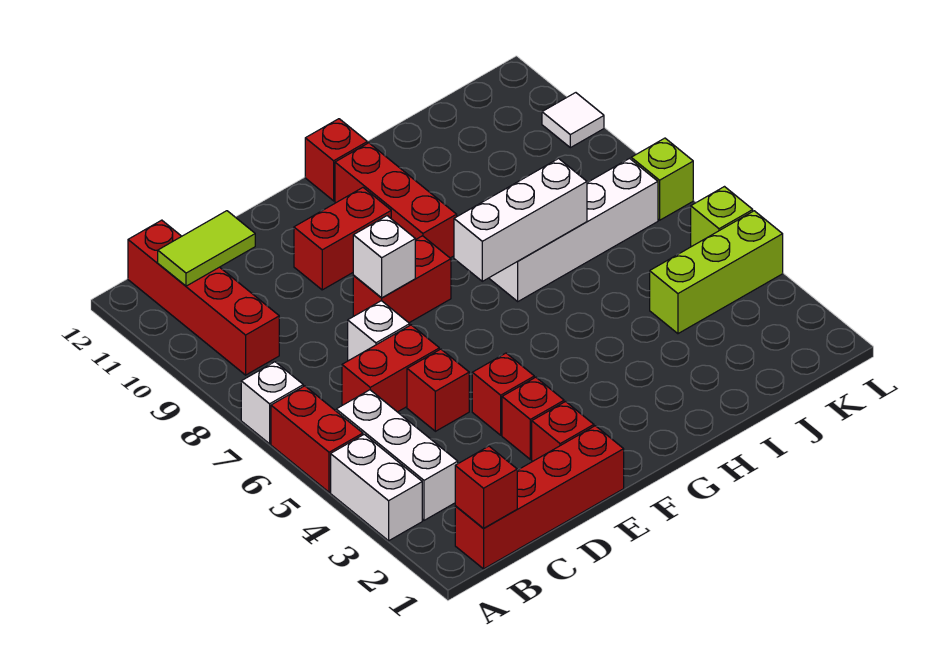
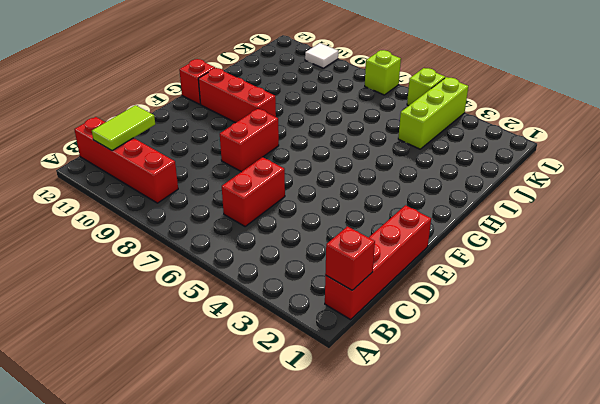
none -> white brick A3:A4 level 1
none -> red brick A5:A6 level 1
none -> white brick A7 level 1

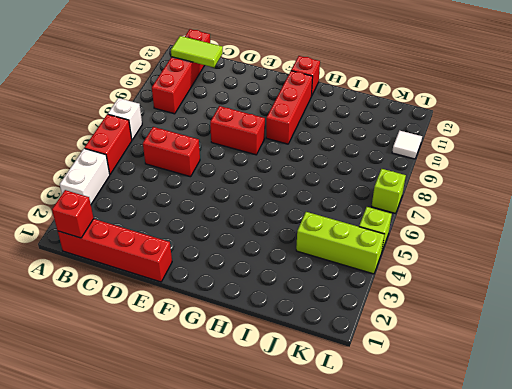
none -> white brick B3:B5 level 1
none -> red brick D5 level 1
none -> white brick D7 level 1

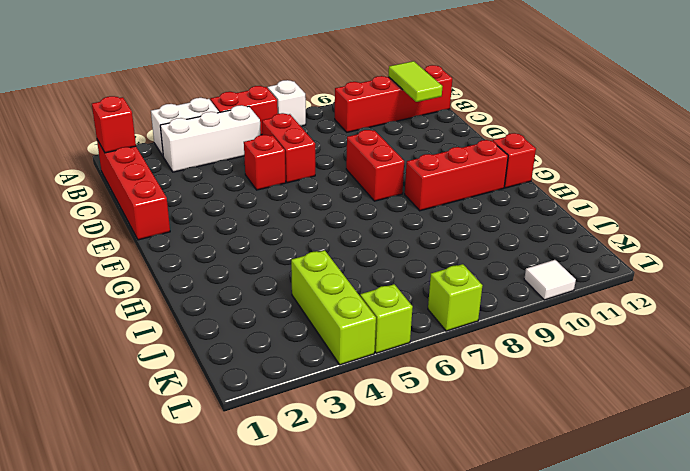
none -> white brick D7 level 1
none -> red brick E2 level 1
none -> red brick E3 level 1

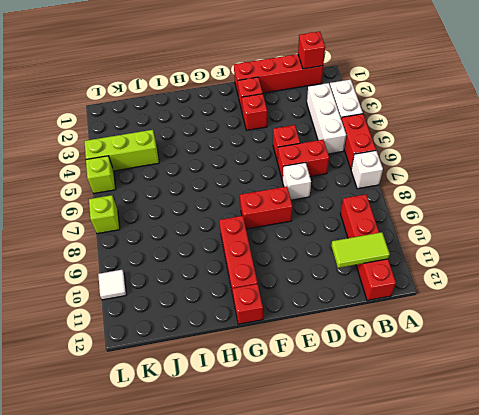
none -> red brick E4 level 1
none -> red brick E10:F10 level 1
none -> white brick H7:K7 level 1

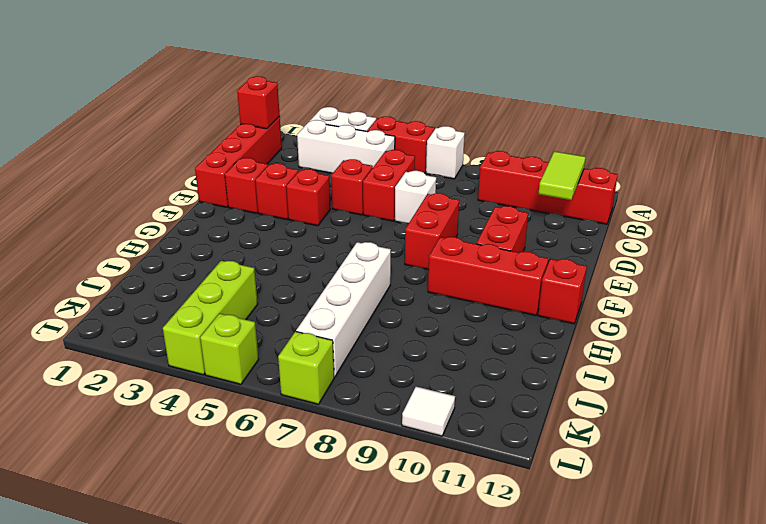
none -> white brick E8 level 2
none -> white brick G7:I7 level 2

